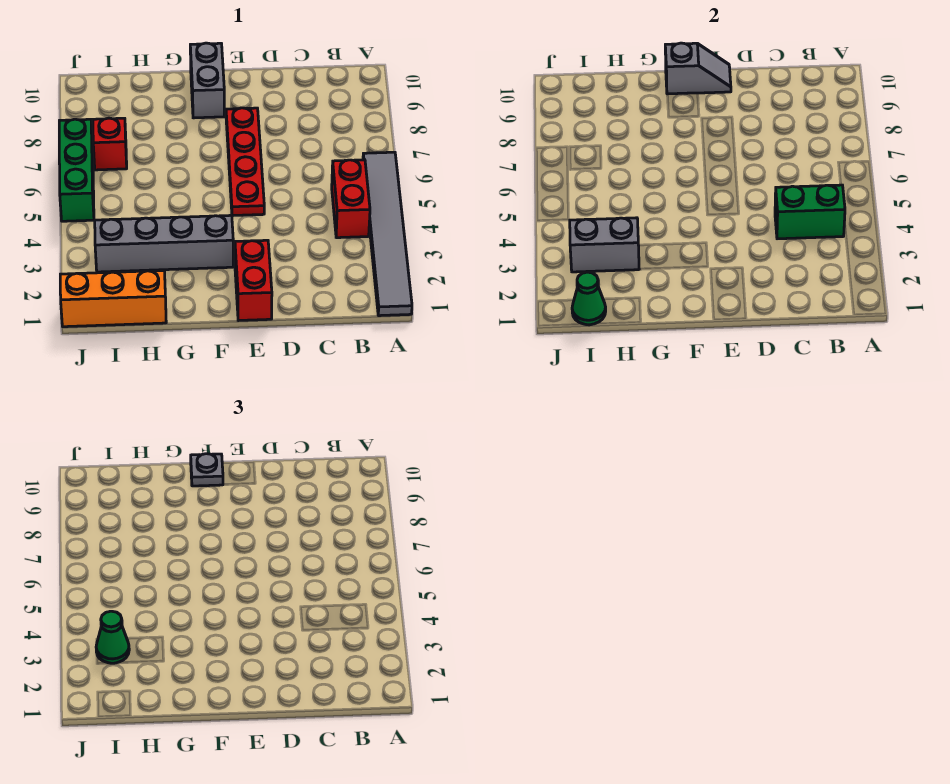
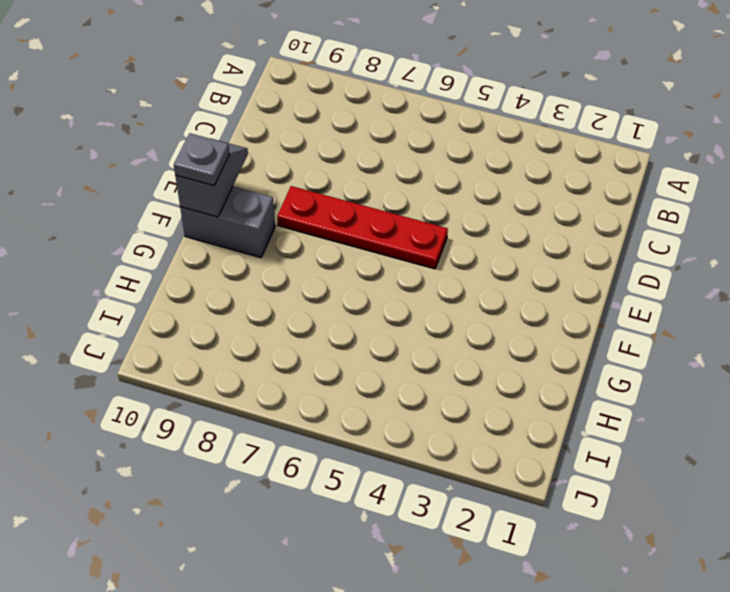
none -> grey tile A1:A6 level 1
none -> red brick B4:B5 level 1
none -> red brick E1:E2 level 1

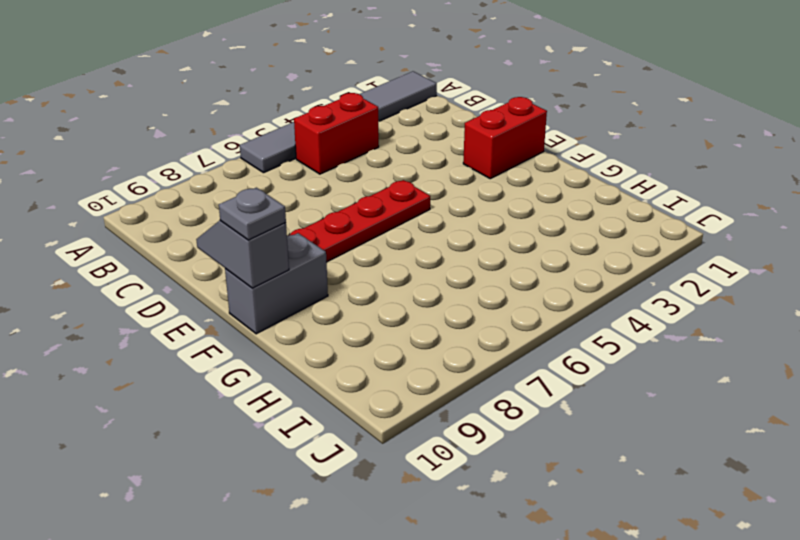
none -> grey brick F3:I3 level 1
none -> orange brick H1:J1 level 1
none -> red brick I7 level 1

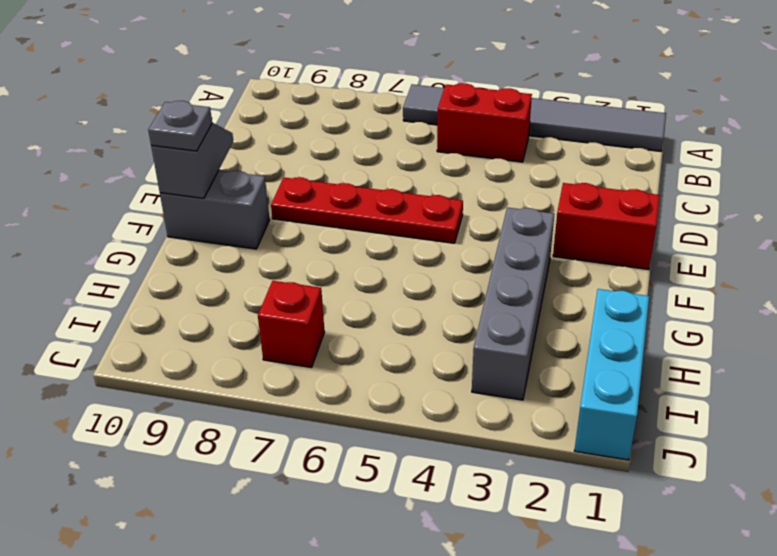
cyan brick H1:J1 level 1 -> orange brick H1:J1 level 1
none -> green brick J5:J7 level 1
none -> green brick B4:C4 level 2
none -> grey brick H3:I3 level 2

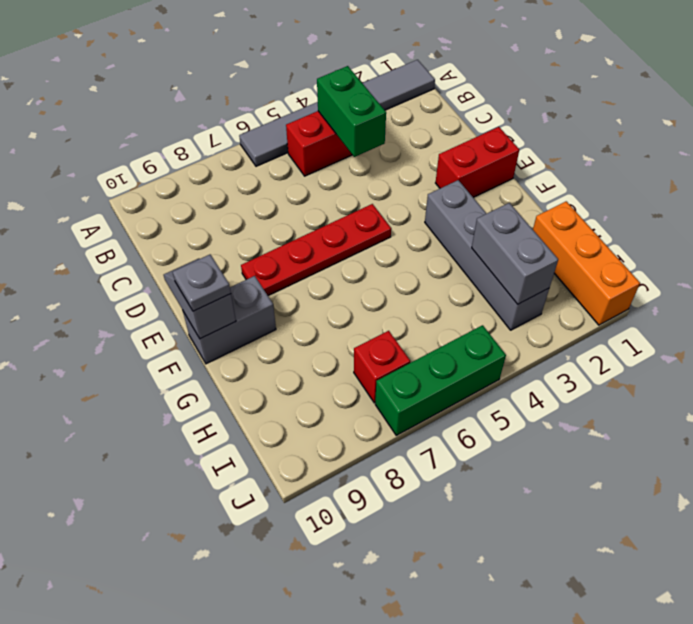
none -> green cone I1 level 2
none -> green cone I3 level 3

